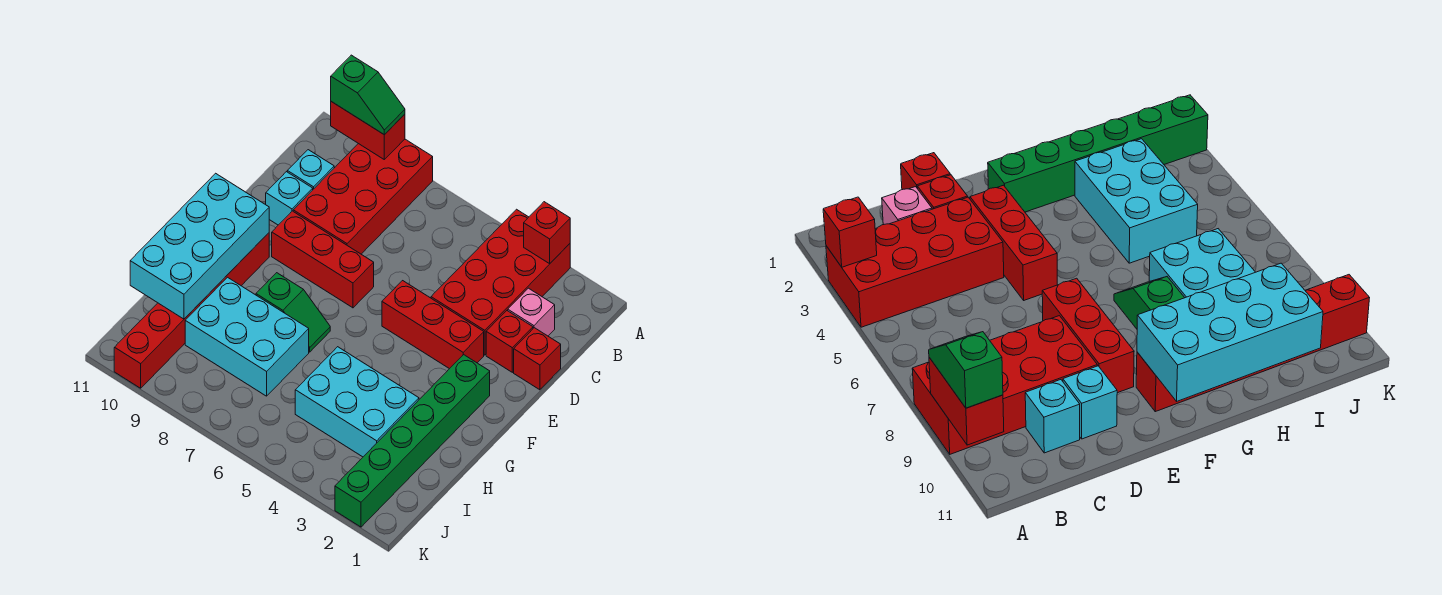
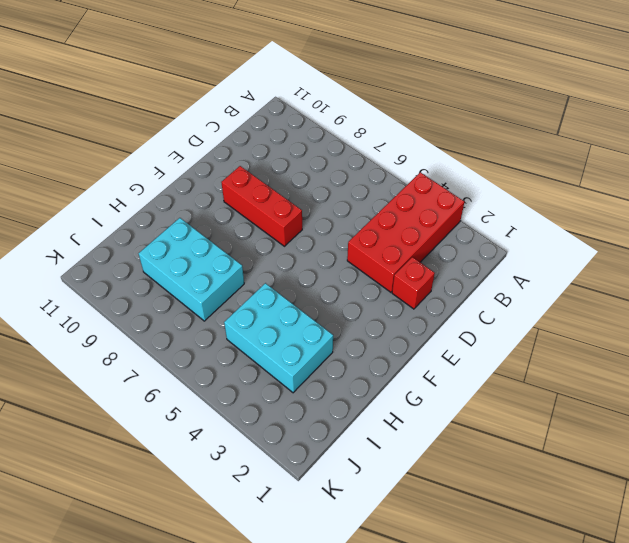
none -> red brick A8:D9 level 1
none -> pink brick C2 level 1
none -> cyan brick C10 level 1

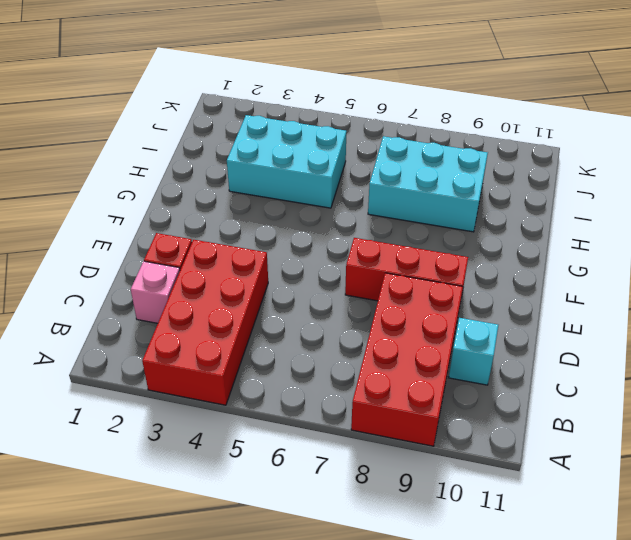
none -> red brick D1 level 1
none -> cyan brick D10 level 1
none -> red brick E3:E5 level 1

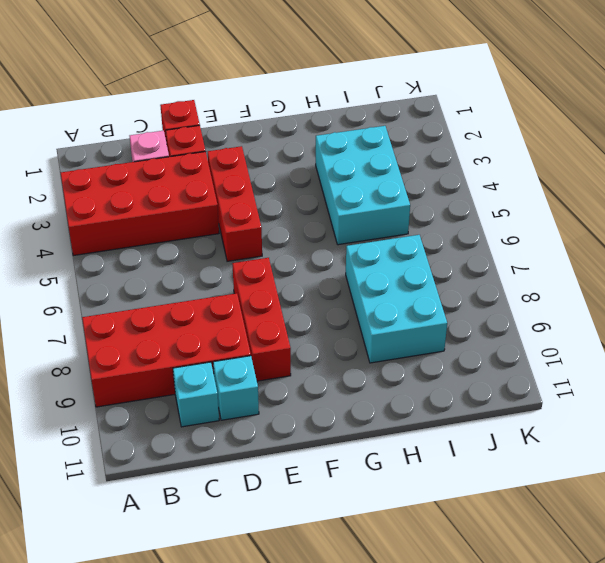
none -> green brick F2:K2 level 1
none -> red brick F10:K10 level 1
none -> green slope G7:G8 level 1 top 8

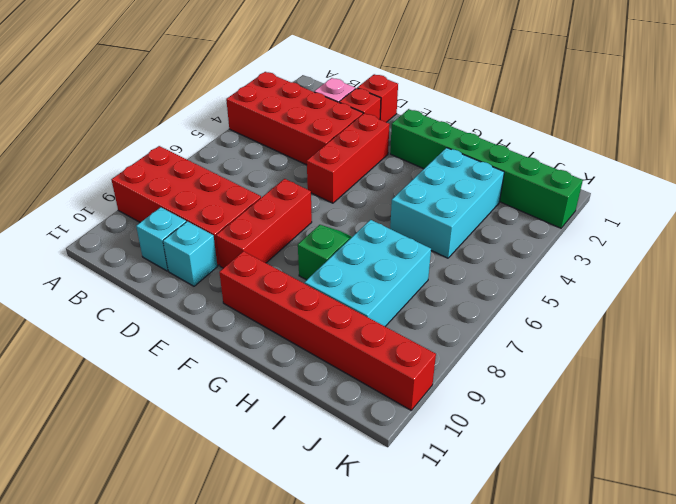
none -> red brick A3 level 2
none -> red brick A9:A10 level 2
none -> cyan brick F10:I11 level 2

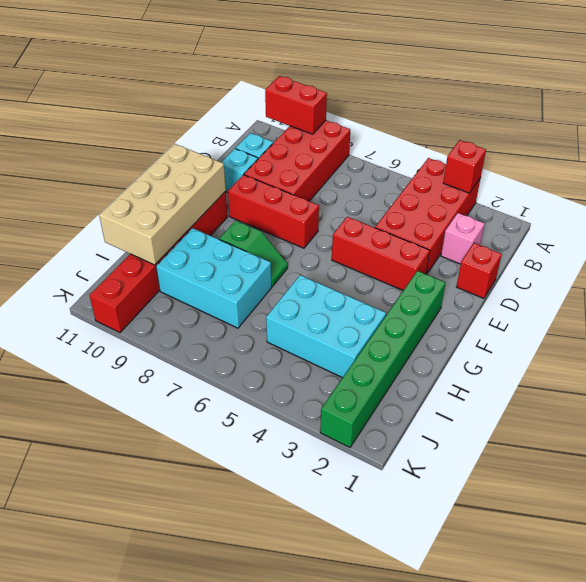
tan brick F10:I11 level 2 -> cyan brick F10:I11 level 2
none -> red brick D2 level 1
none -> green slope A9:A10 level 3 top 10

